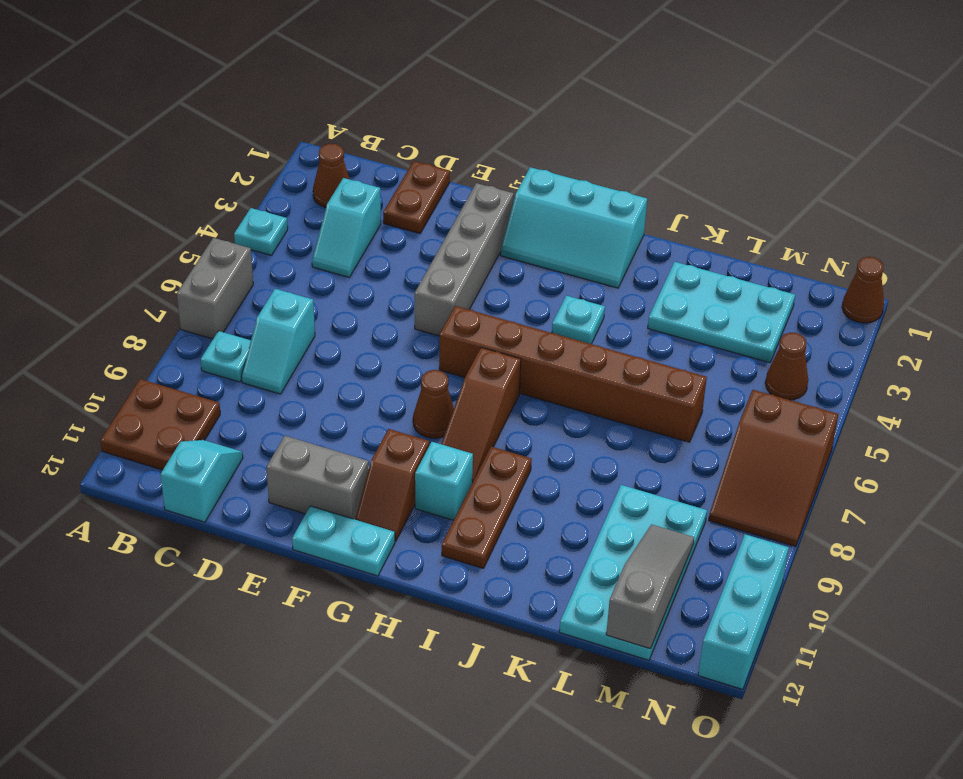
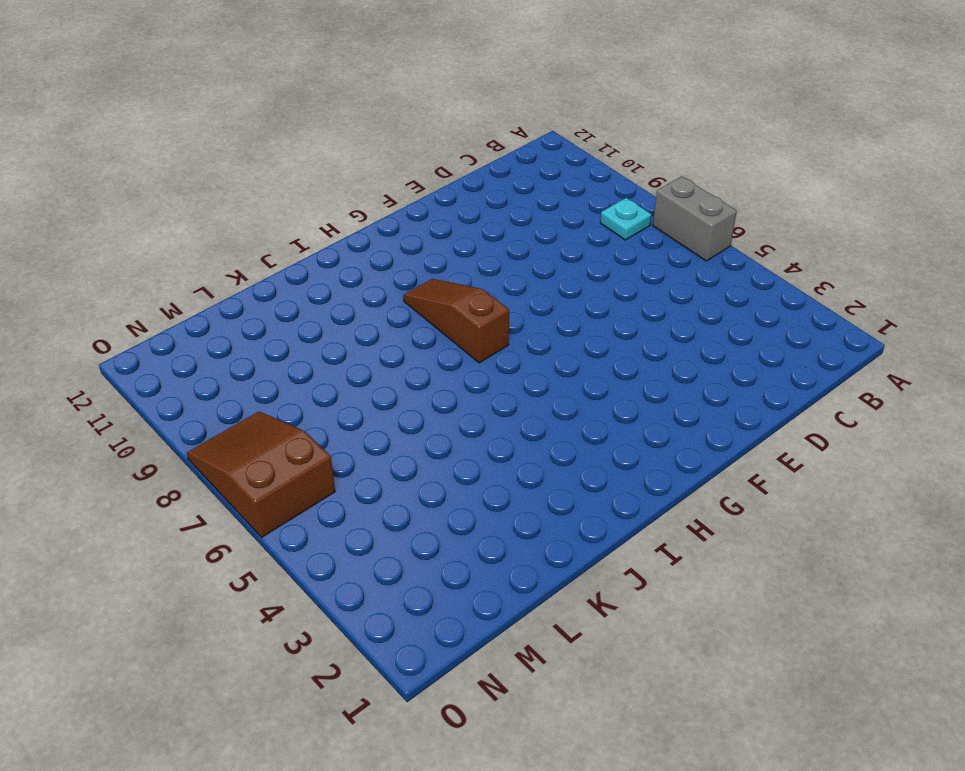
none -> cyan plate A4 level 1
none -> brown plate A10:B11 level 1
none -> brown cone B2 level 1

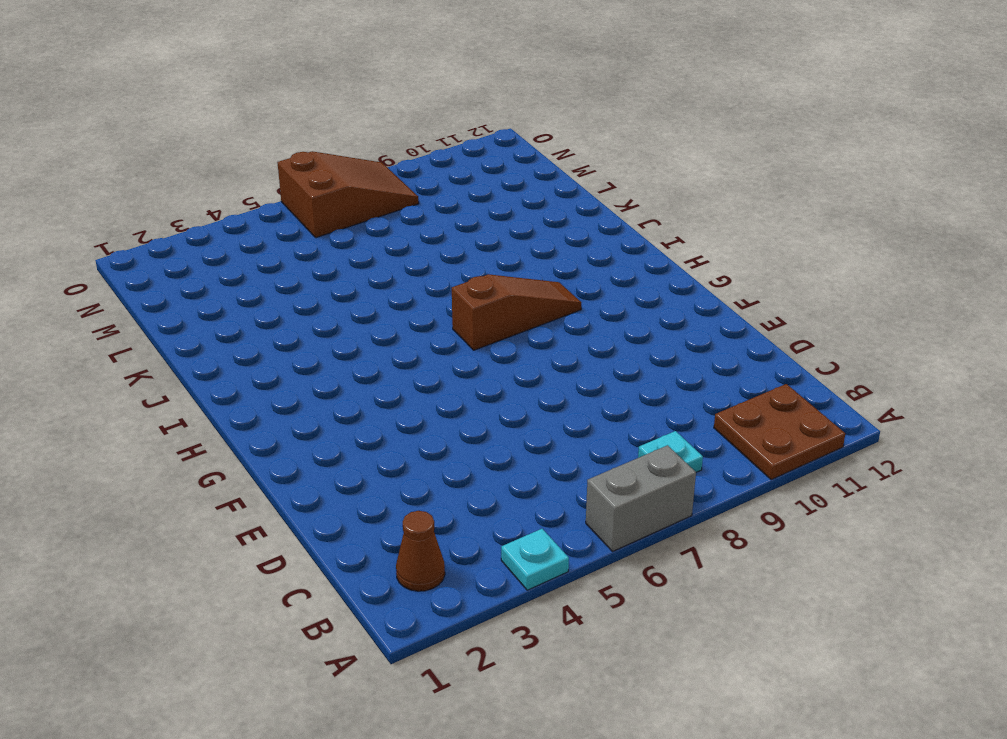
none -> cyan slope C3:C4 level 1 top 3
none -> cyan slope C7:C8 level 1 top 7
none -> cyan slope C11:C12 level 1 top 12

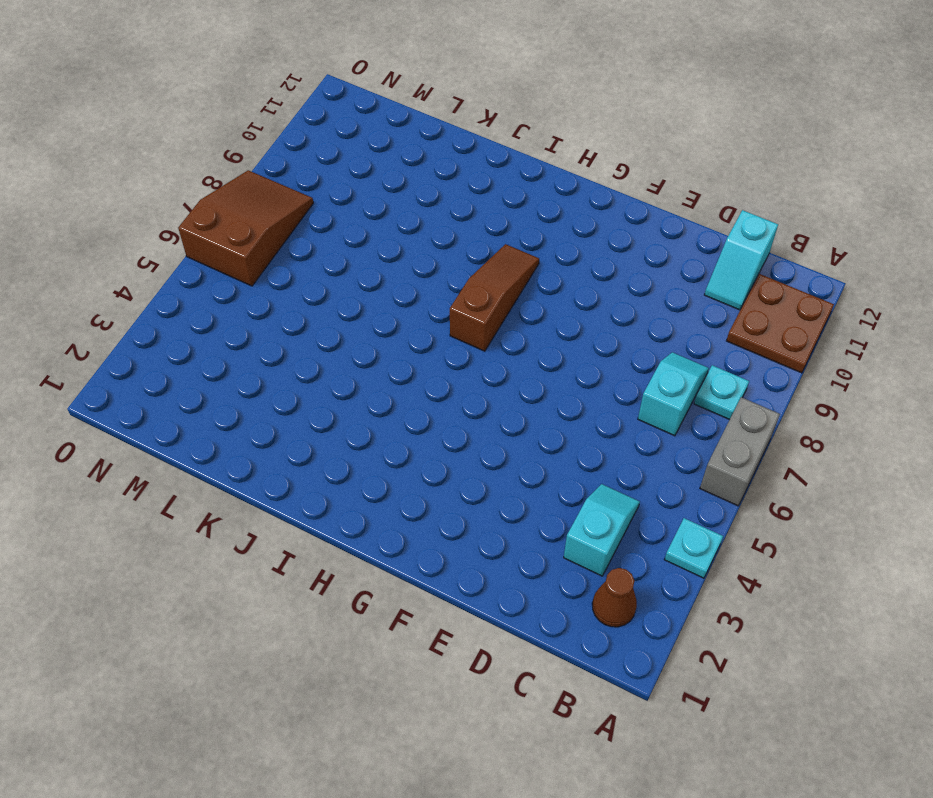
none -> brown plate D1:D2 level 1
none -> grey brick E11:F11 level 1
none -> grey brick F2:F5 level 1

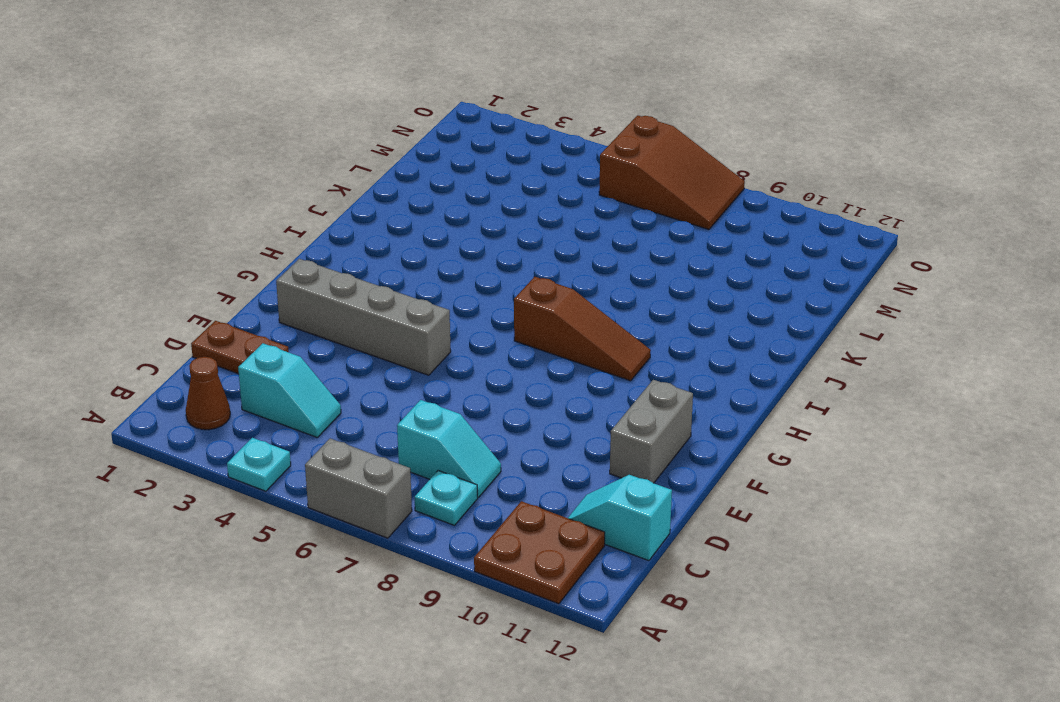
none -> cyan plate F12:G12 level 1
none -> cyan slope G1:I2 level 1 top 1
none -> brown brick G6:L6 level 1

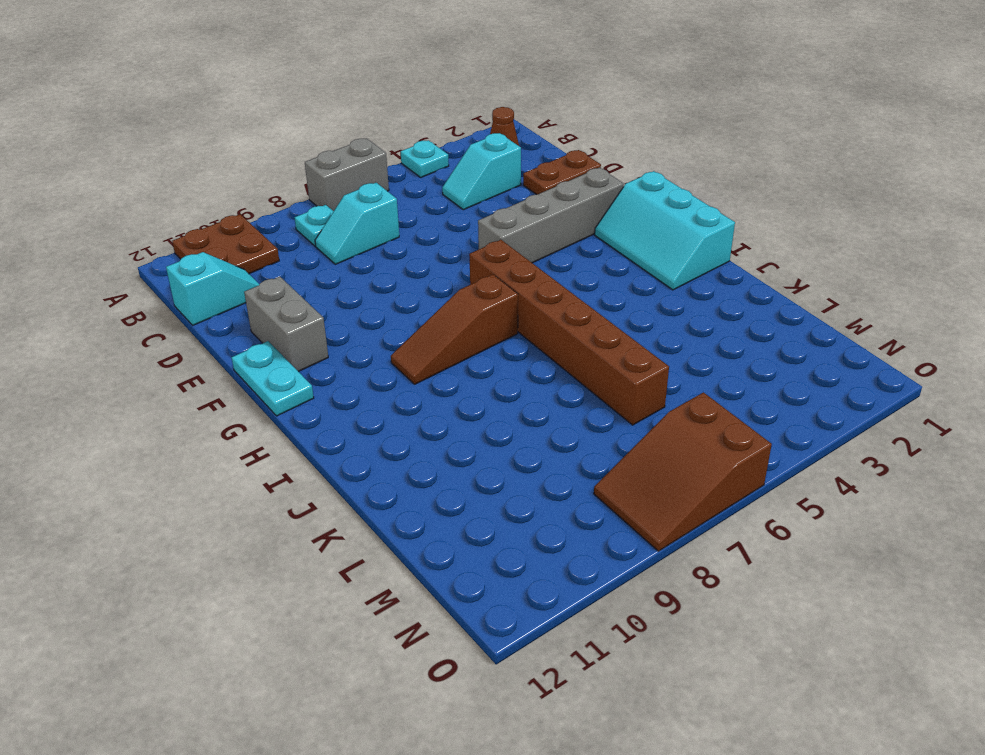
none -> brown cone G8 level 1
none -> brown slope G10:G11 level 1 top 10
none -> cyan brick H10 level 1

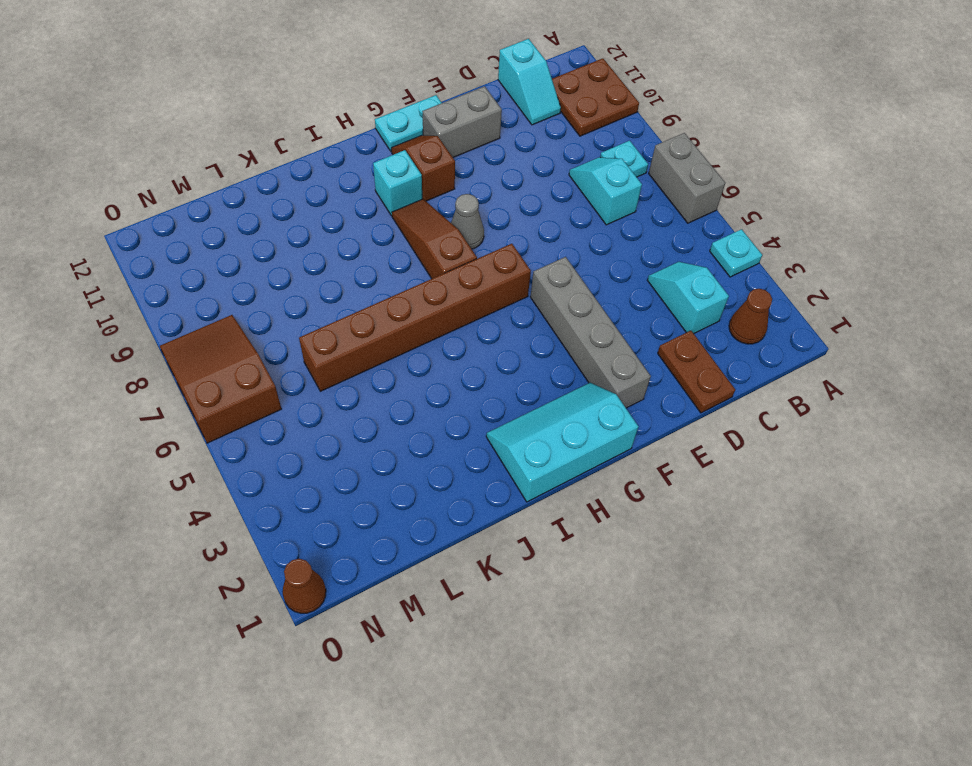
grey cone G8 level 1 -> brown cone G8 level 1
none -> cyan plate I4 level 1
none -> brown plate I9:I11 level 1
none -> cyan plate K2:M3 level 1

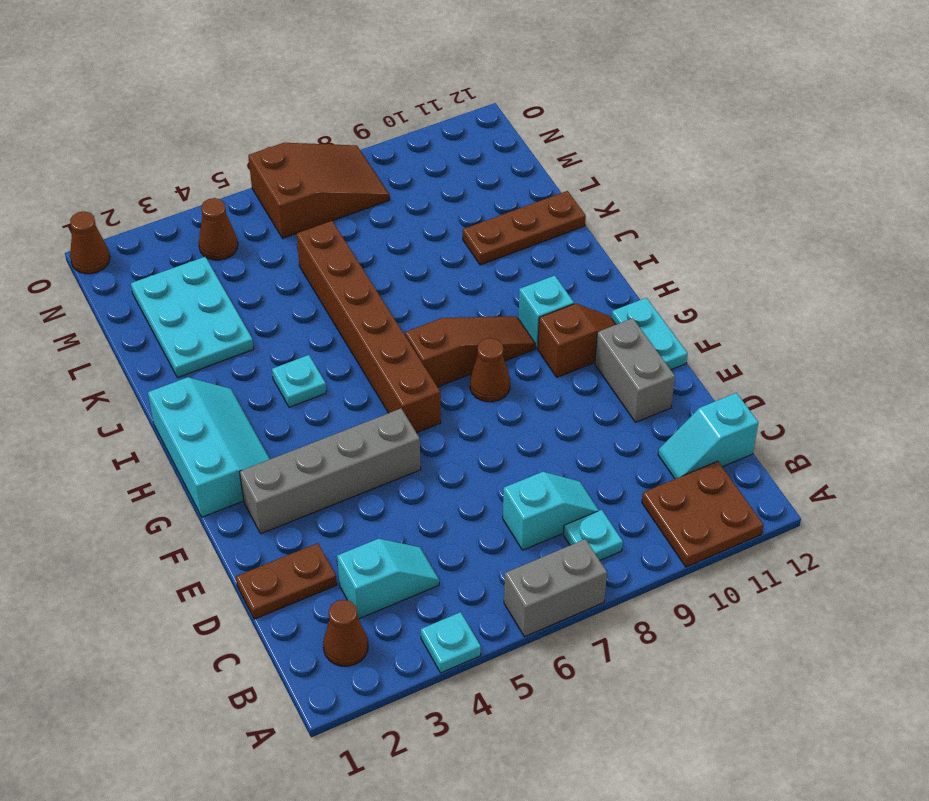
brown plate K10:K12 level 1 -> brown plate I9:I11 level 1
none -> cyan plate L9:M12 level 1
none -> cyan brick O10:O12 level 1
none -> grey slope M10:M12 level 2 top 12

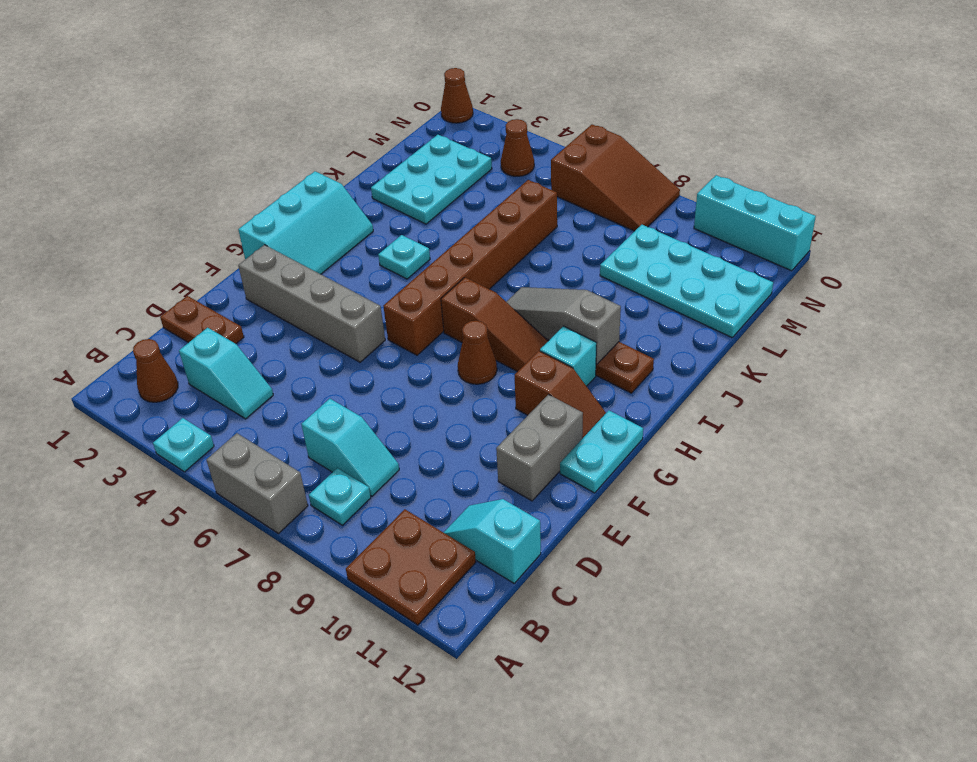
grey slope I8:I10 level 2 top 10 -> grey slope M10:M12 level 2 top 12

